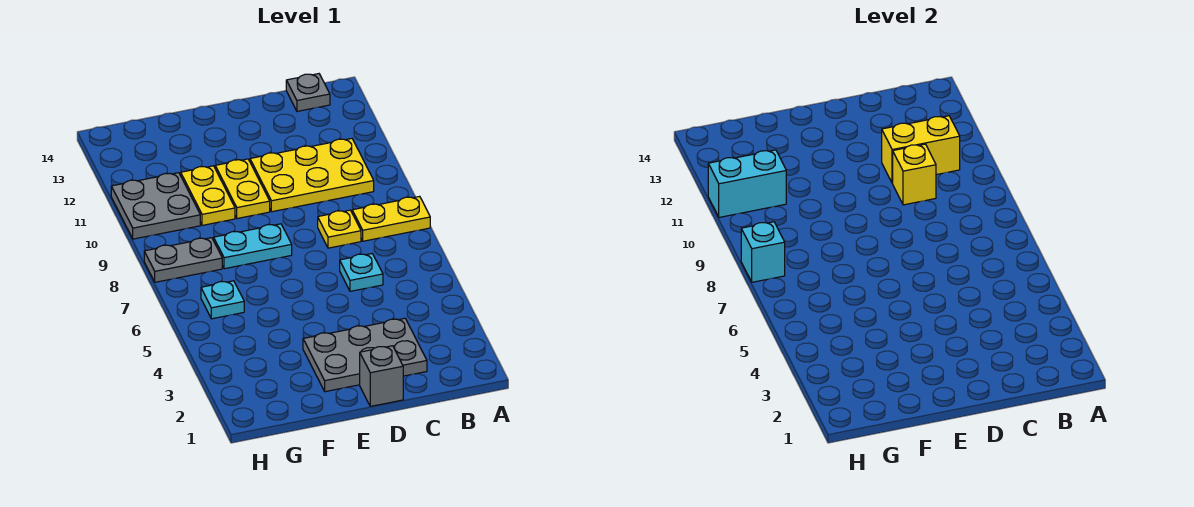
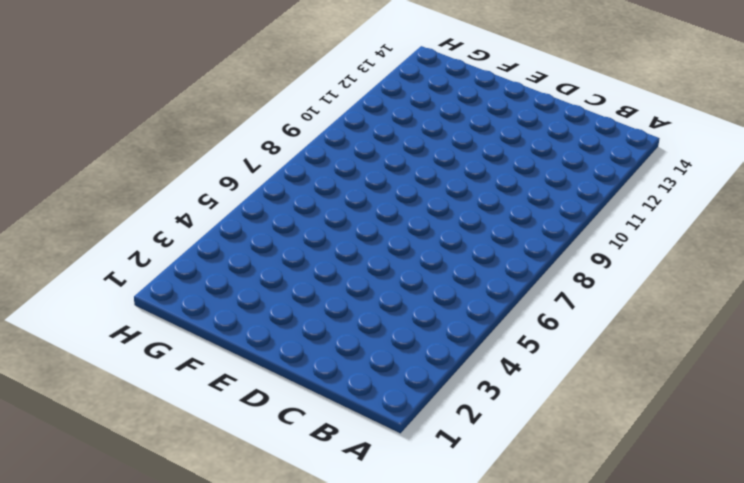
none -> yellow plate A8:B8 level 1
none -> yellow plate B10:D11 level 1
none -> grey plate B14 level 1

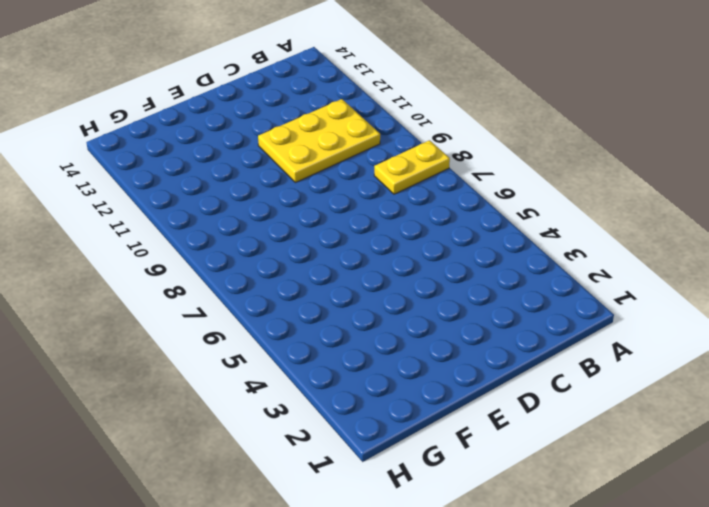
none -> grey plate B14 level 1
none -> grey plate C2:E3 level 1
none -> cyan plate C6 level 1

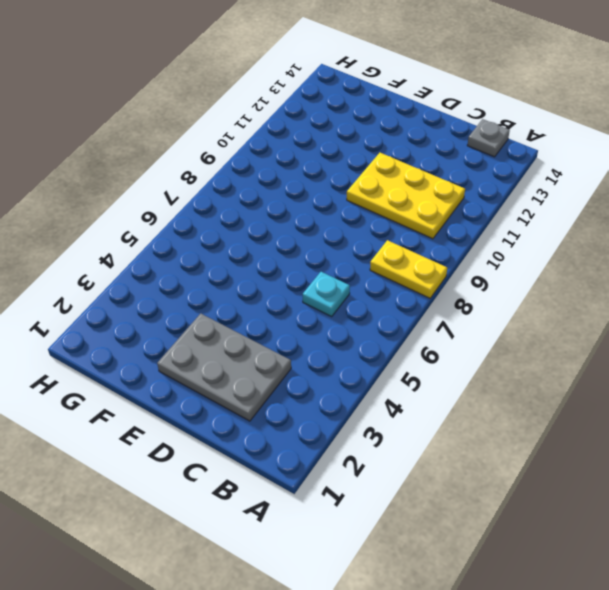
none -> yellow plate C8 level 1
none -> grey brick D1 level 1
none -> cyan plate E8:F8 level 1

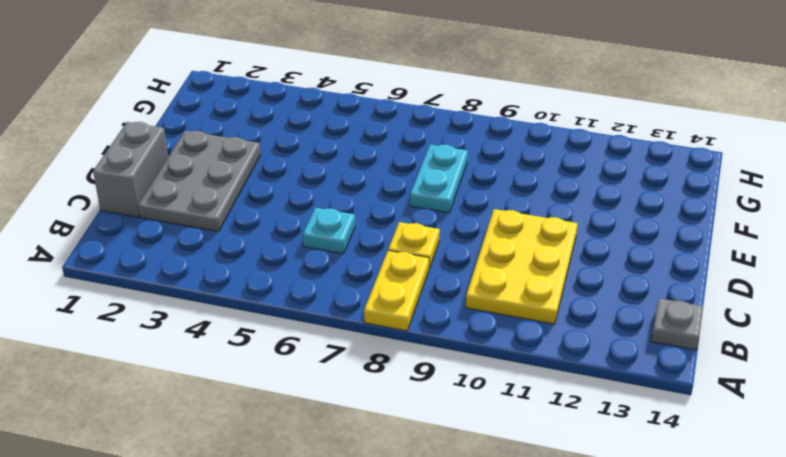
grey brick C1:D1 level 1 -> grey brick D1 level 1
none -> yellow plate E10:E11 level 1
none -> yellow plate F10:F11 level 1
none -> cyan plate G6 level 1

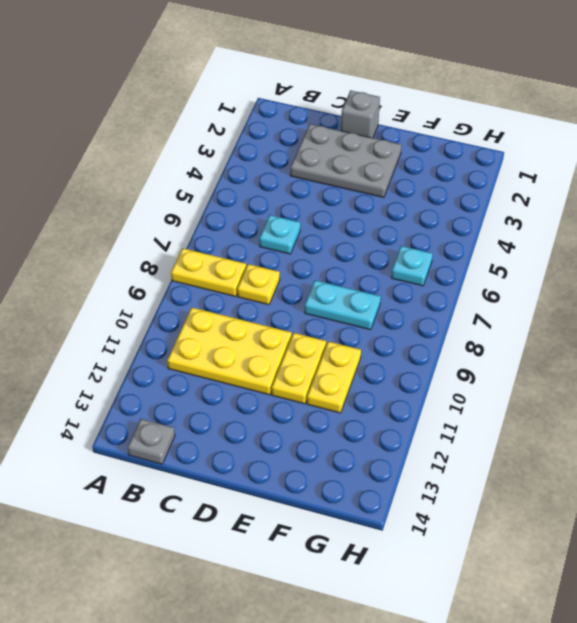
none -> grey plate G8:H8 level 1
none -> grey plate G10:H11 level 1
none -> yellow brick B11:C11 level 2

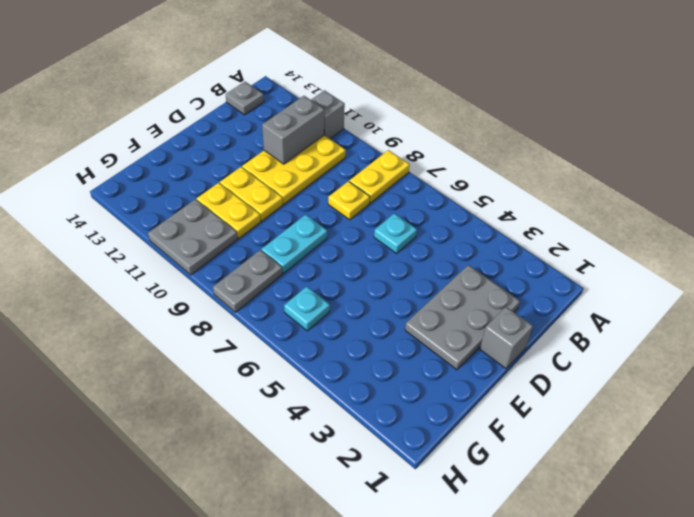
grey brick A11 level 1 -> none
grey brick B11:C11 level 2 -> yellow brick B11:C11 level 2
none -> yellow brick C10 level 2
none -> cyan brick G11:H11 level 2
none -> cyan brick H8 level 2

